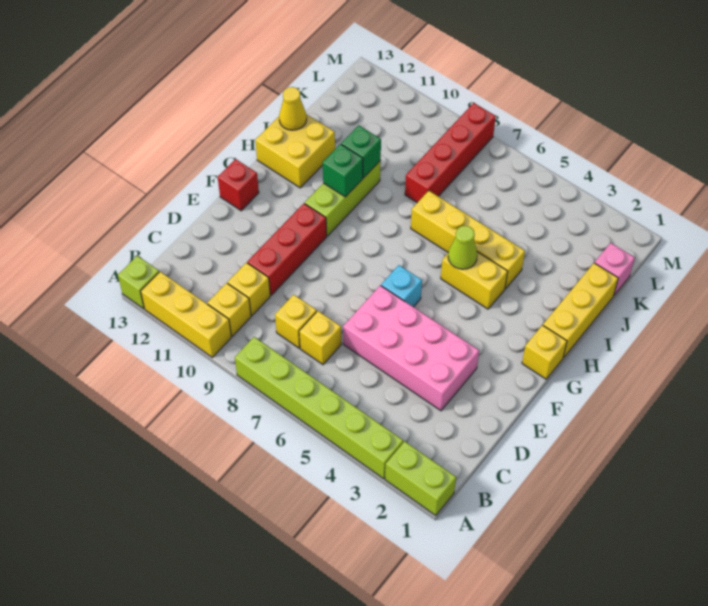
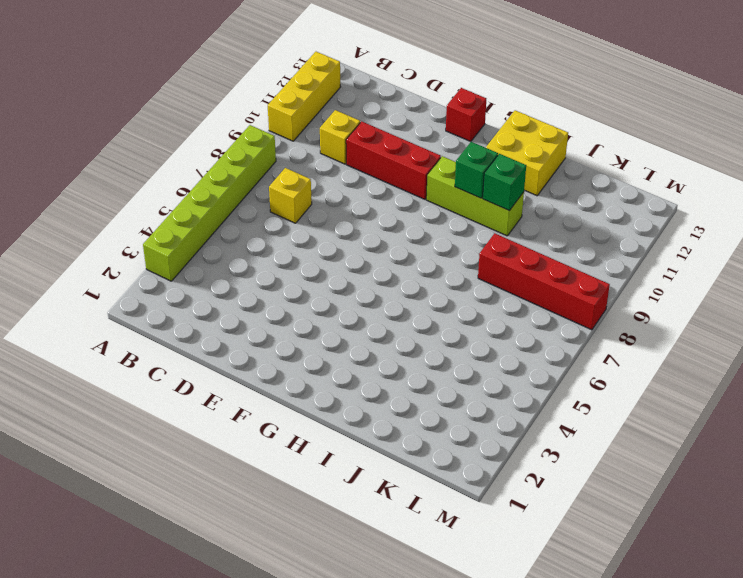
none -> lime brick A1:A2 level 1
none -> lime brick A13 level 1
none -> yellow brick B10 level 1

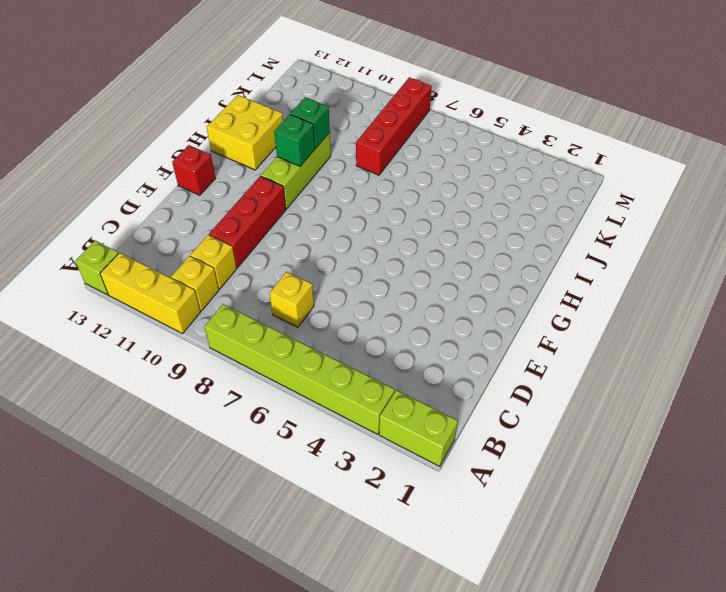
none -> yellow brick C8 level 1
none -> pink brick D3:E6 level 1
none -> cyan brick F6 level 1

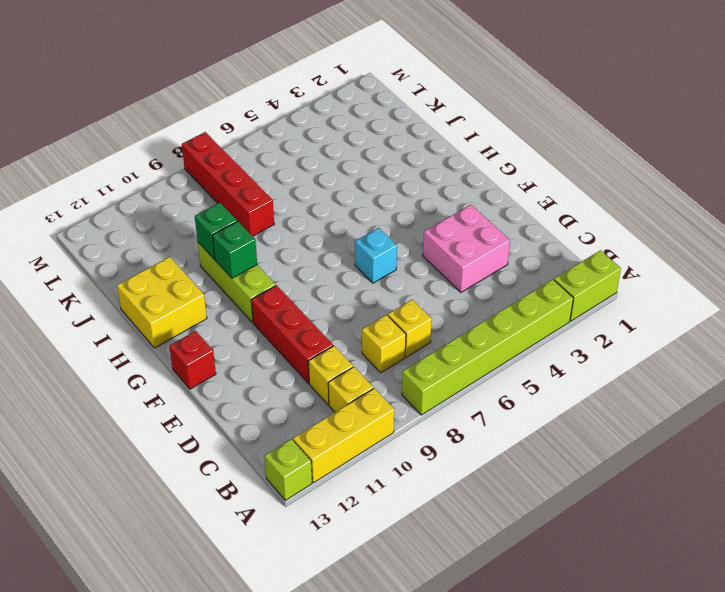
pink brick D3:E4 level 1 -> pink brick D3:E6 level 1
none -> yellow brick G1 level 1
none -> yellow brick H1:J1 level 1
none -> yellow brick H4:H5 level 1

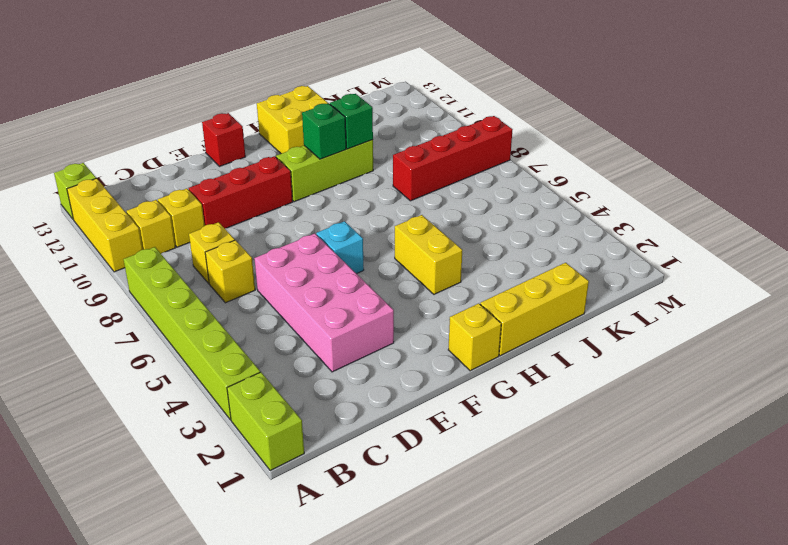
none -> yellow brick I4:I7 level 1
none -> pink brick K1 level 1
none -> lime cone H5 level 2

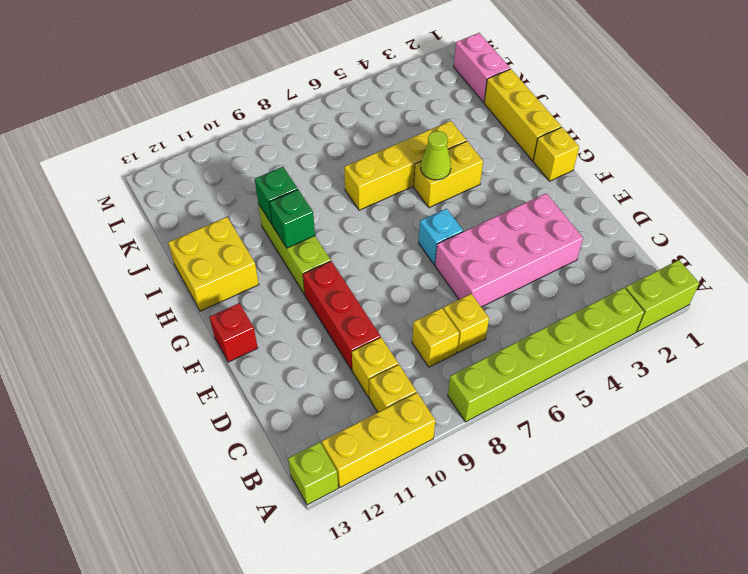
pink brick K1:L1 level 1 -> pink brick K1 level 1
none -> red brick J8:M8 level 1
none -> yellow cone I13 level 2

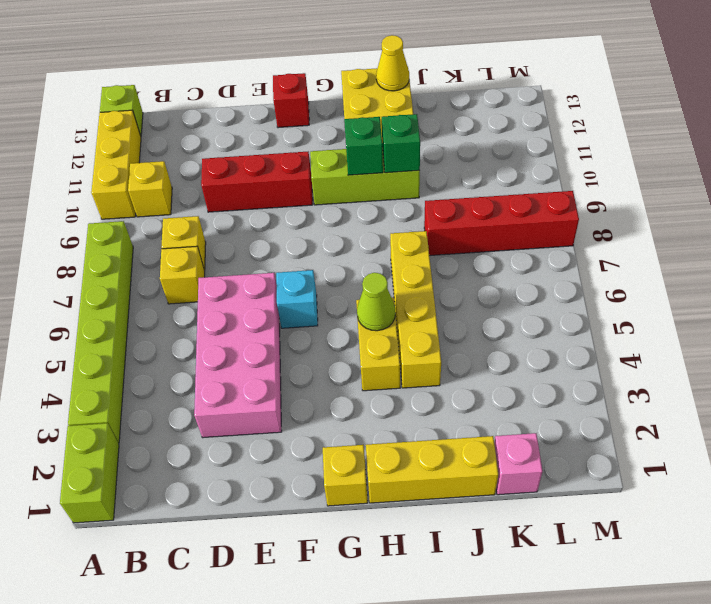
none -> yellow brick C10 level 1

